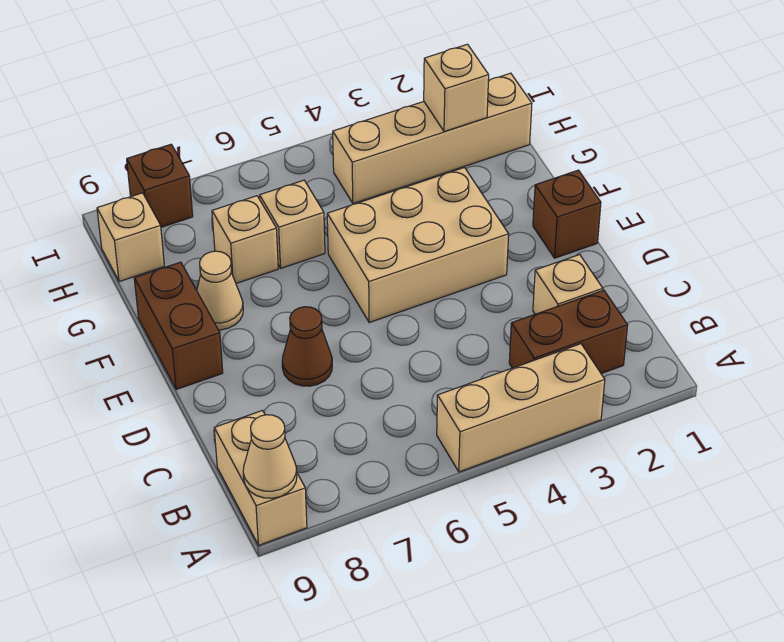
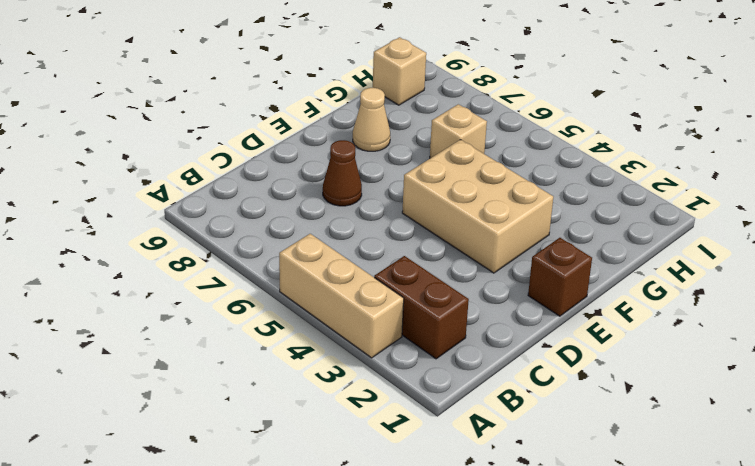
none -> tan brick A9:B9 level 1
none -> tan brick C2 level 1
none -> brown brick E9:F9 level 1

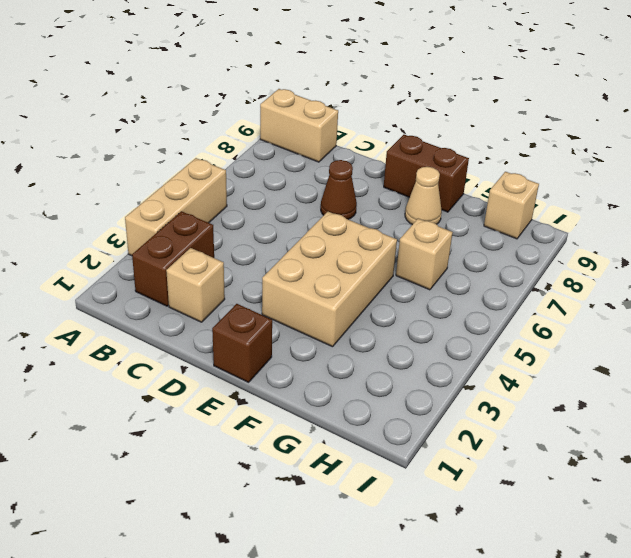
none -> tan brick G7 level 1
none -> tan brick H1:H4 level 1
none -> brown brick I8 level 1

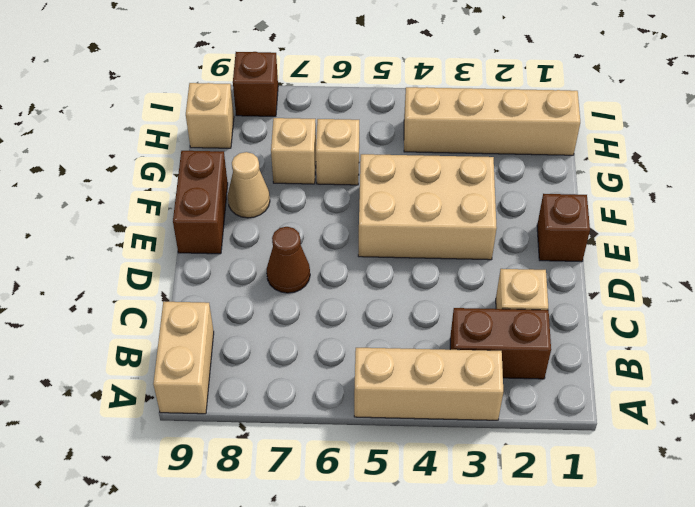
none -> tan cone A9 level 2
none -> tan brick H2 level 2

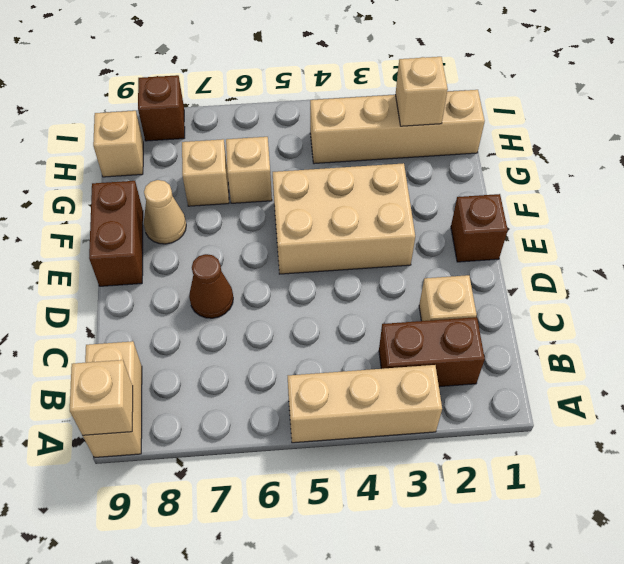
tan brick A9 level 2 -> tan cone A9 level 2

